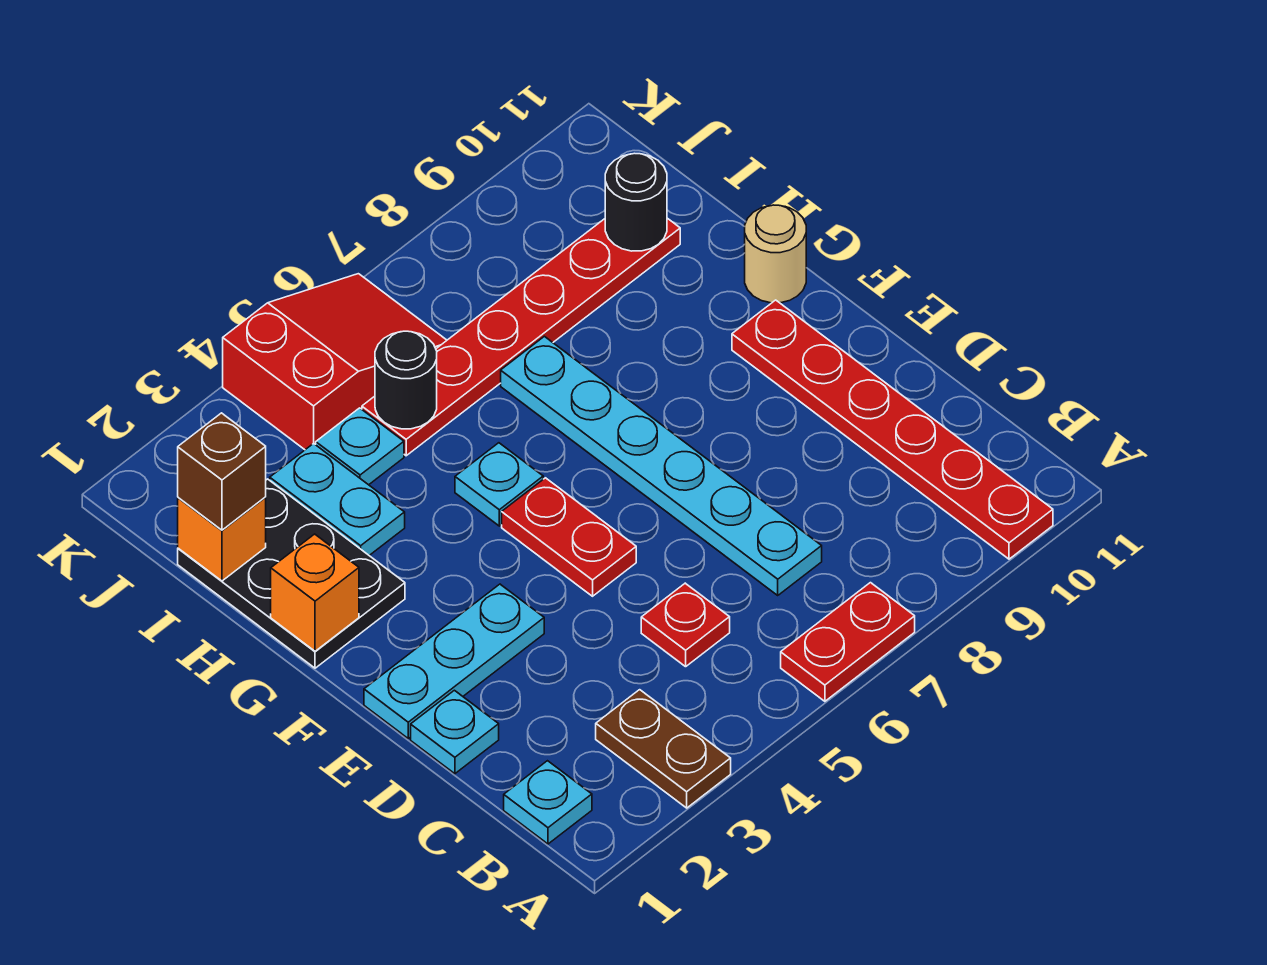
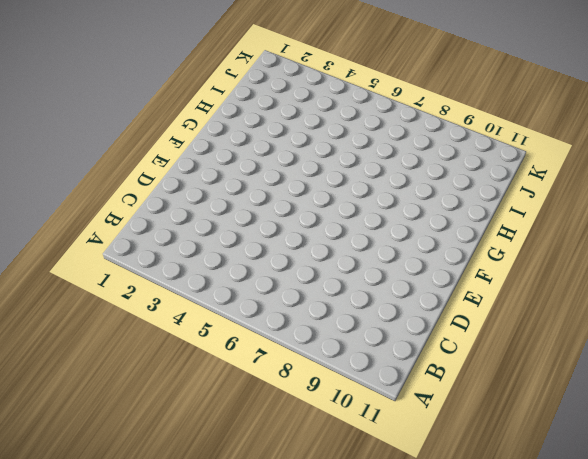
none -> brown plate A3:B3 level 1
none -> red plate A6:A7 level 1
none -> red plate A10:F10 level 1

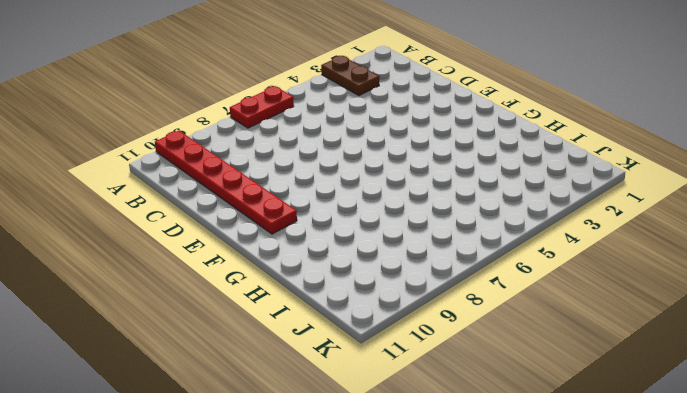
none -> cyan plate B1 level 1
none -> red plate C5 level 1
none -> cyan plate C7:H7 level 1

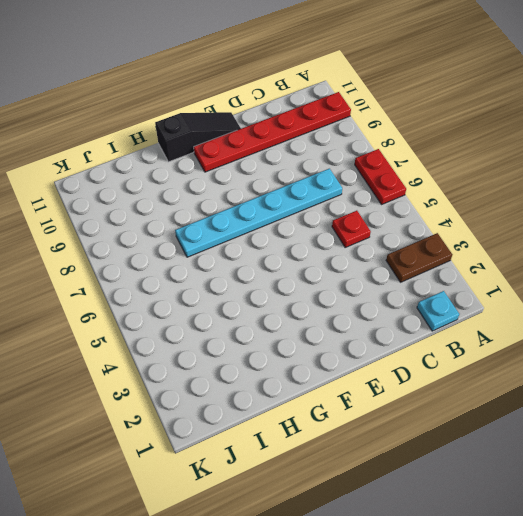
black slope E11:G11 level 1 top G -> tan round brick G11 level 1
none -> cyan plate D1 level 1
none -> cyan plate E1:E3 level 1
none -> red plate E5:F5 level 1

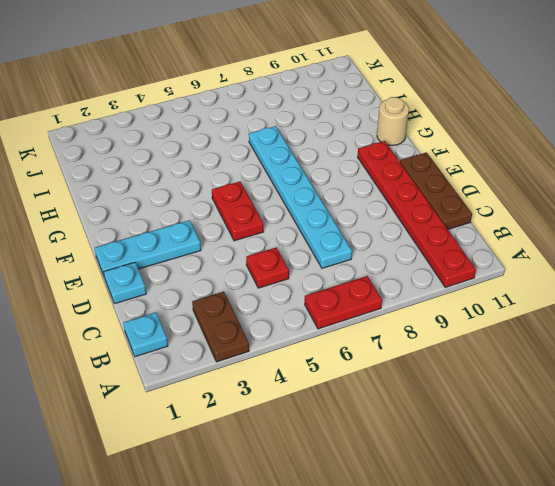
brown plate C11:E11 level 1 -> none
none -> black plate G1:I2 level 1
none -> cyan plate G5 level 1
none -> cyan plate H3:I3 level 1

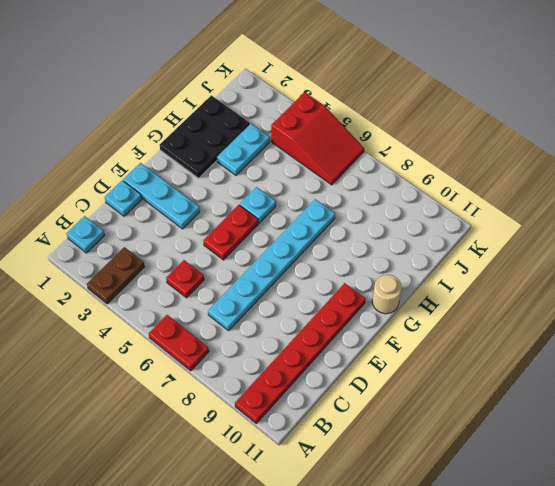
none -> cyan plate I4 level 1
none -> red plate I5:I10 level 1
none -> orange brick G1 level 2

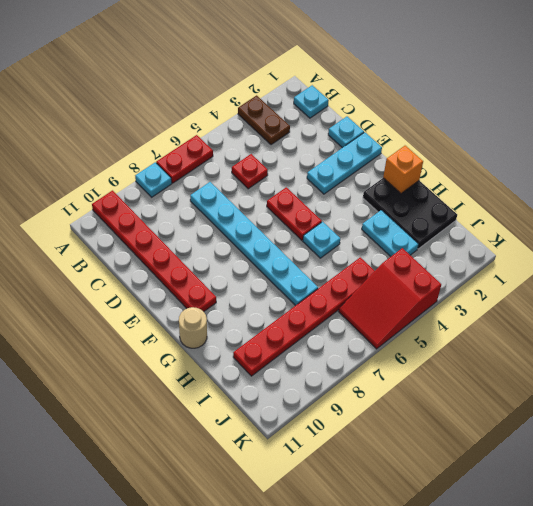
cyan plate A8 level 1 -> cyan plate I4 level 1
none -> orange brick I1 level 2
none -> black round brick I5 level 2
none -> black round brick I10 level 2

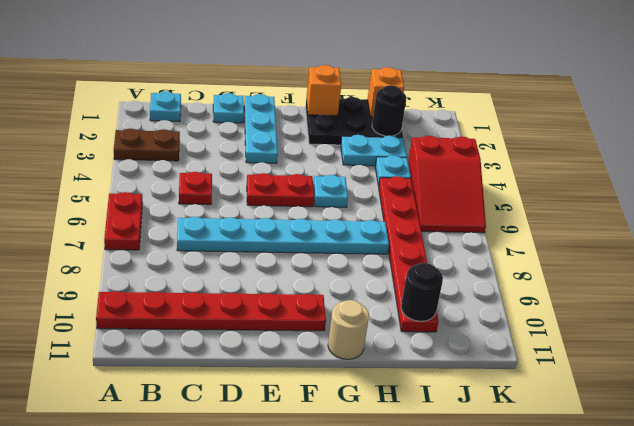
black round brick I2 level 2 -> black round brick I5 level 2
none -> brown brick I1 level 3

